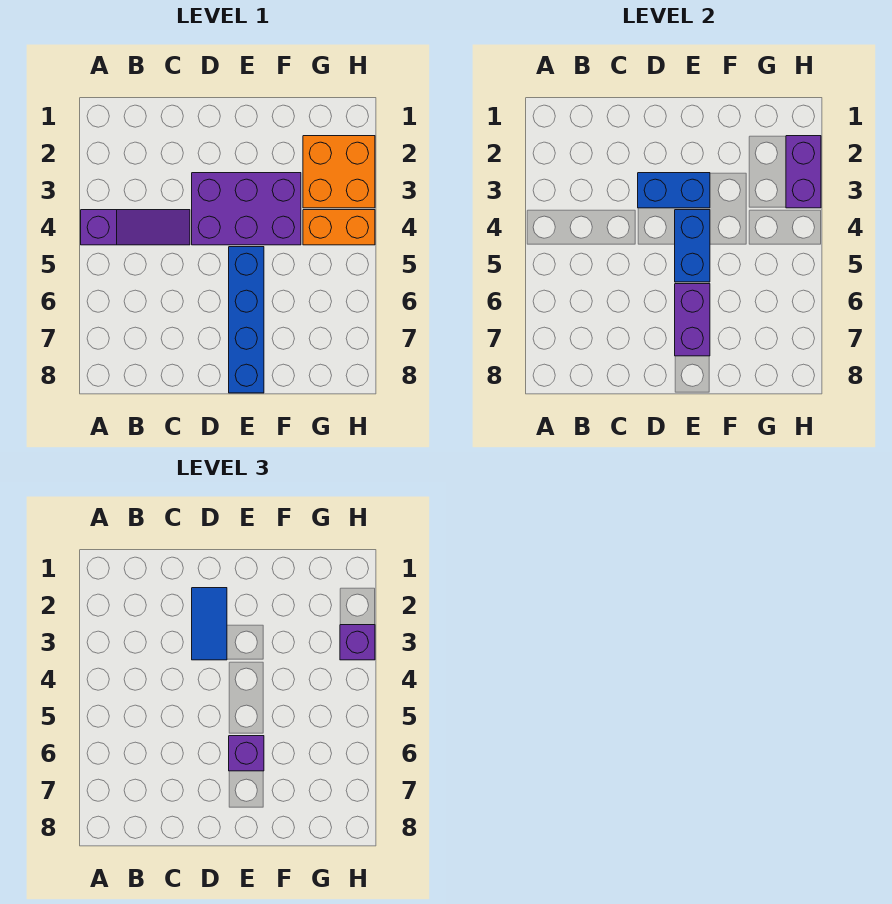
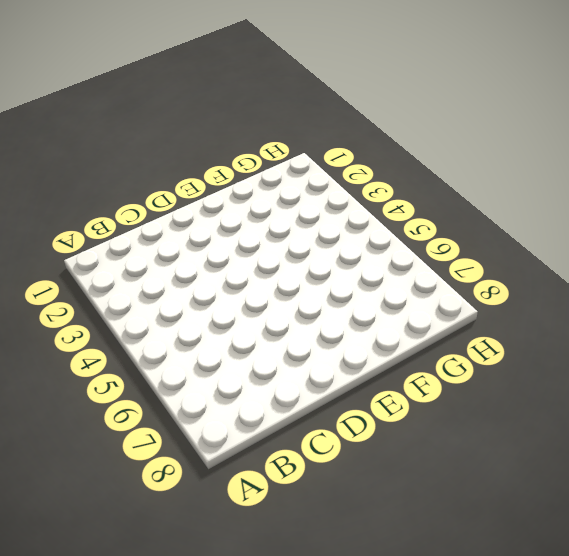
none -> purple slope A4:C4 level 1 top A
none -> purple brick D3:F4 level 1
none -> blue brick E5:E8 level 1

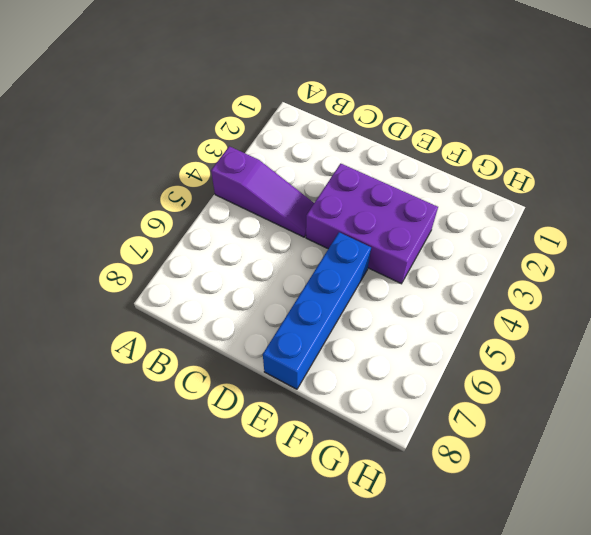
none -> orange brick G2:H3 level 1
none -> orange brick G4:H4 level 1
none -> blue brick D3:E3 level 2

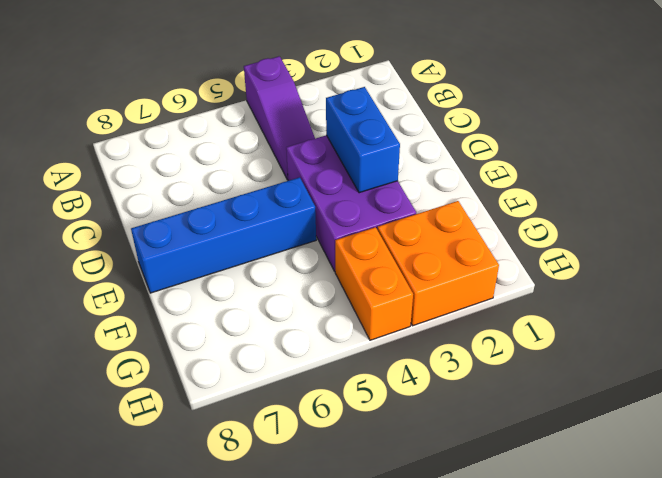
none -> blue brick E4:E5 level 2
none -> purple brick E6:E7 level 2
none -> purple brick H2:H3 level 2

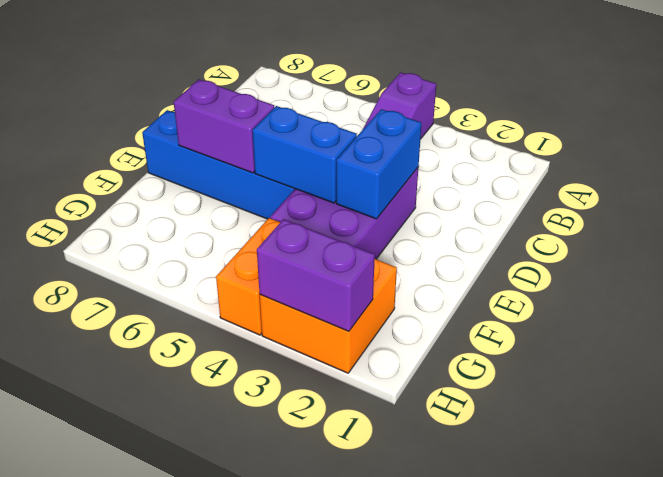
none -> blue tile D2:D3 level 3
none -> purple brick E6 level 3
none -> purple brick H3 level 3

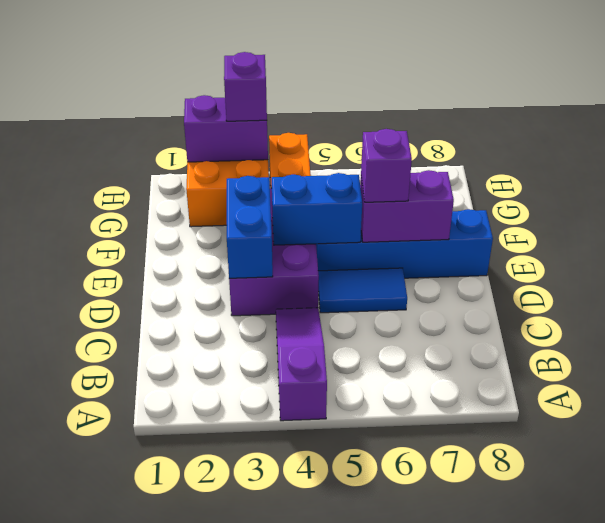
blue tile D5:D6 level 1 -> blue tile D2:D3 level 3

